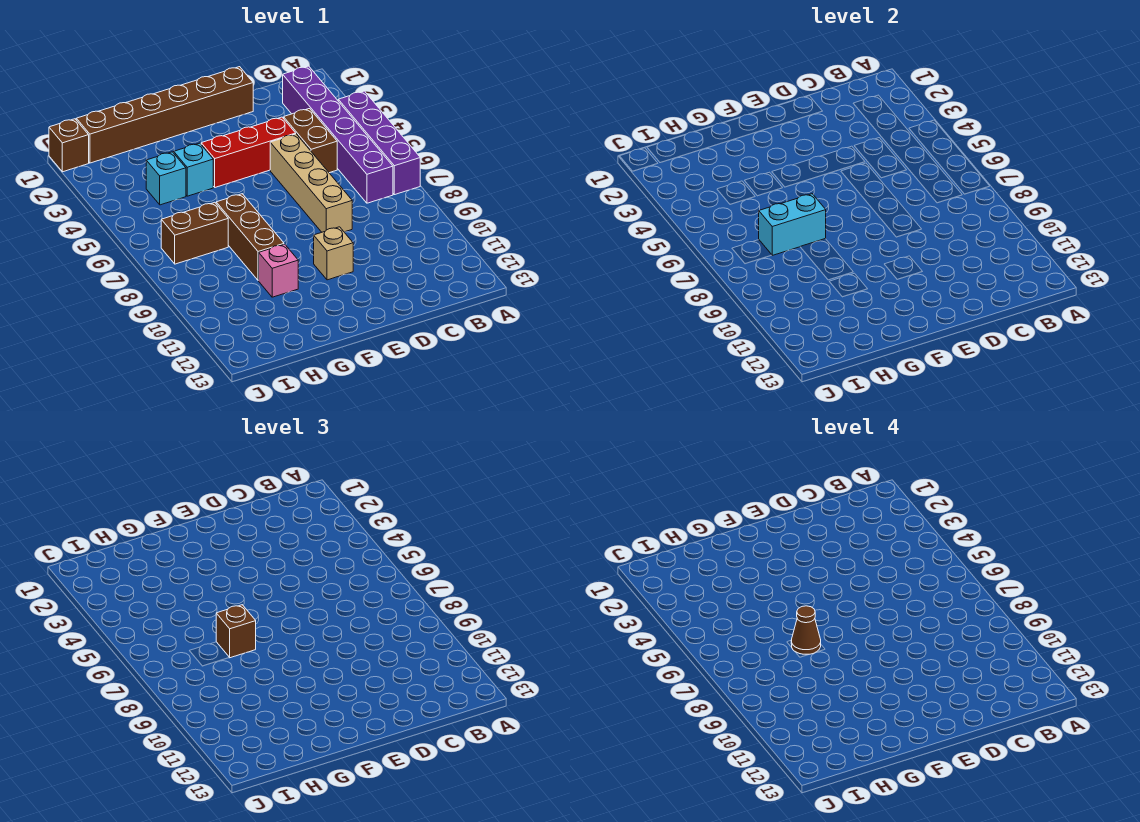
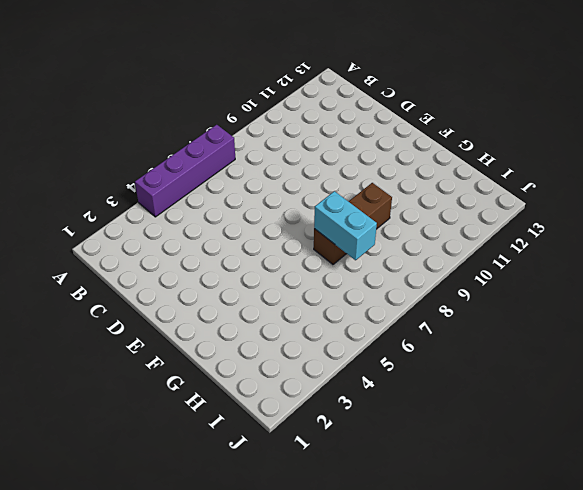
none -> purple brick B2:B7 level 1
none -> brown brick C4:C5 level 1
none -> brown brick D1:I1 level 1

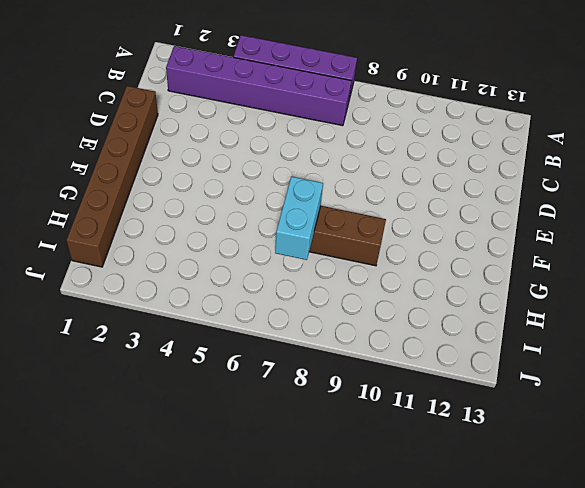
none -> brown brick C4:C5 level 1
none -> red brick D4:F4 level 1
none -> tan brick D5:D8 level 1

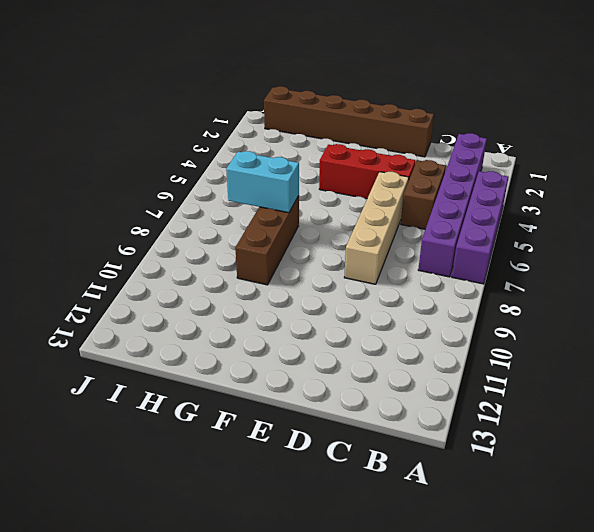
none -> tan brick E10 level 1
none -> cyan brick G4 level 1
none -> pink brick G10 level 1

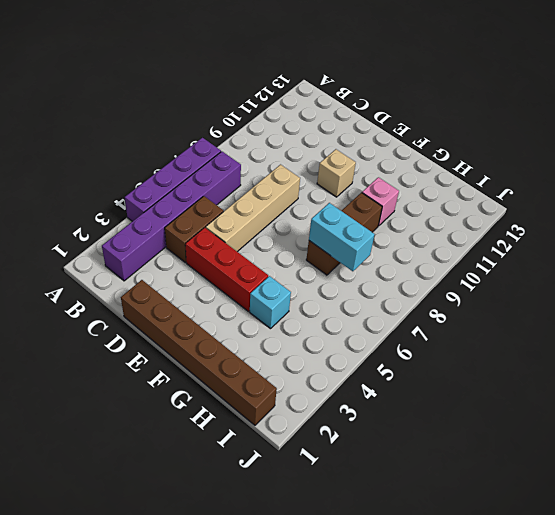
none -> cyan brick H4 level 1
none -> brown brick H7:I7 level 1
none -> brown brick J1 level 1

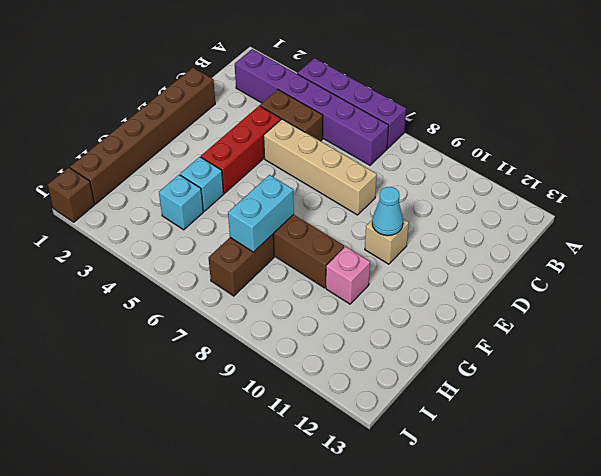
cyan cone E10 level 2 -> none
none -> brown brick G7 level 3
none -> brown cone G7 level 4

